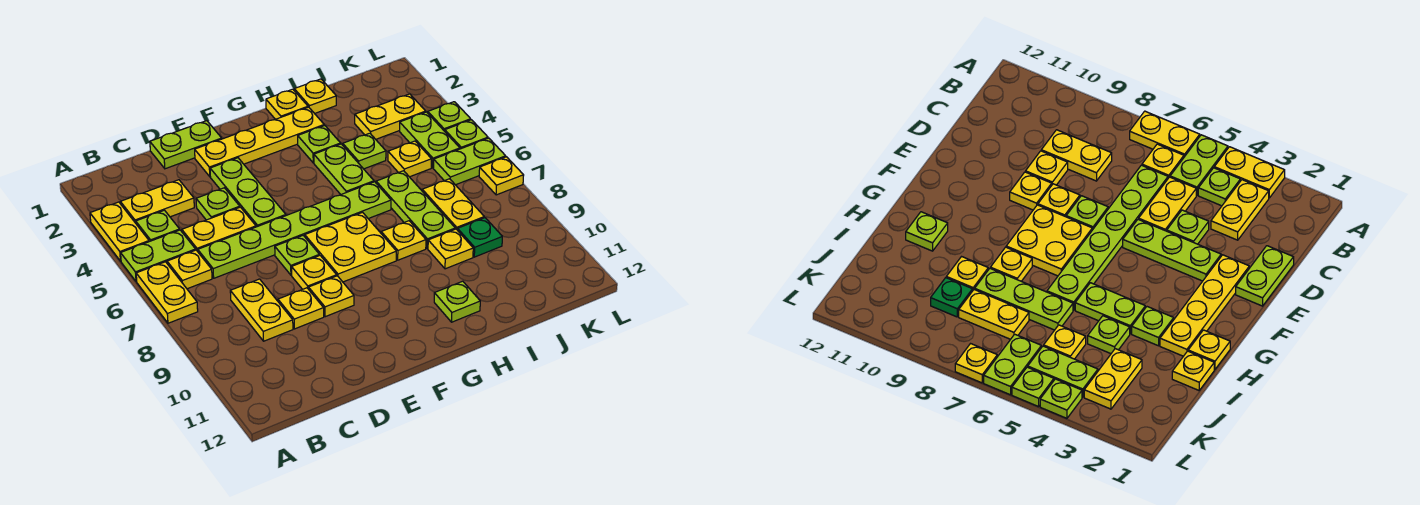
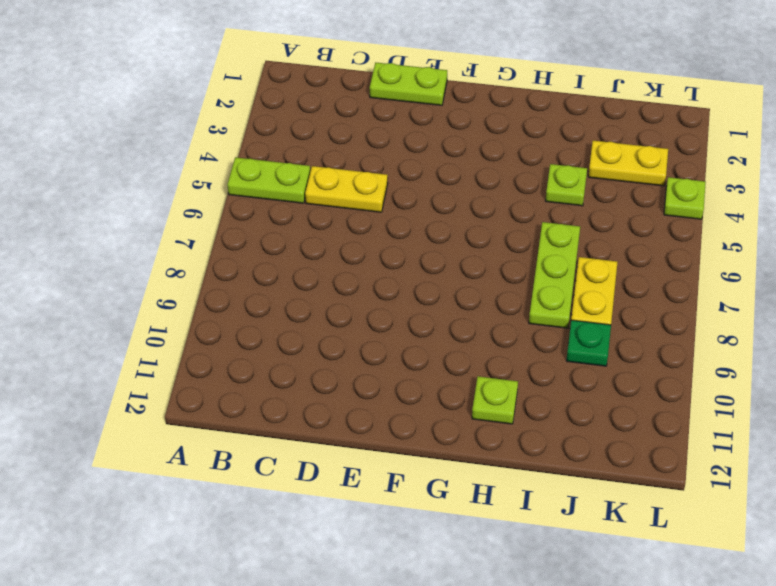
none -> yellow plate A3:A4 level 1
none -> yellow plate A6:A7 level 1
none -> yellow plate B3:C3 level 1
none -> lime plate B4 level 1

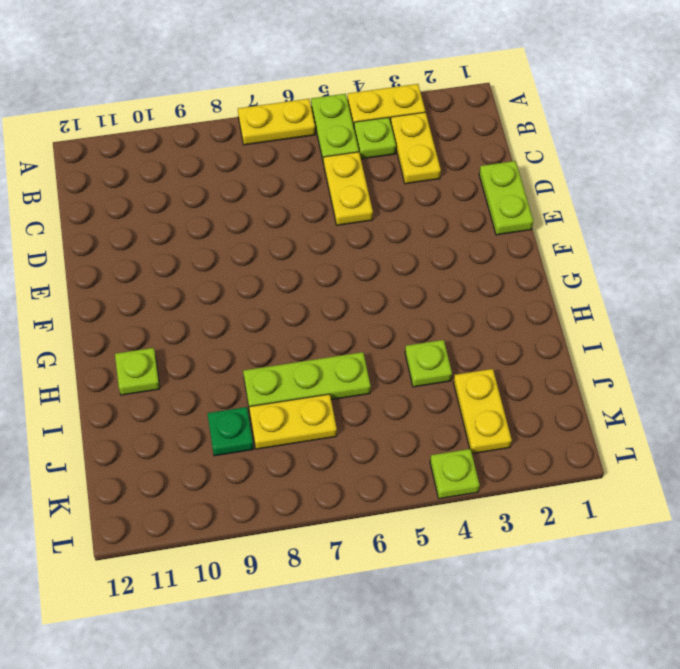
none -> yellow plate B6 level 1
none -> lime plate C6:H6 level 1
none -> yellow plate C8:C9 level 1
none -> lime plate D4 level 1

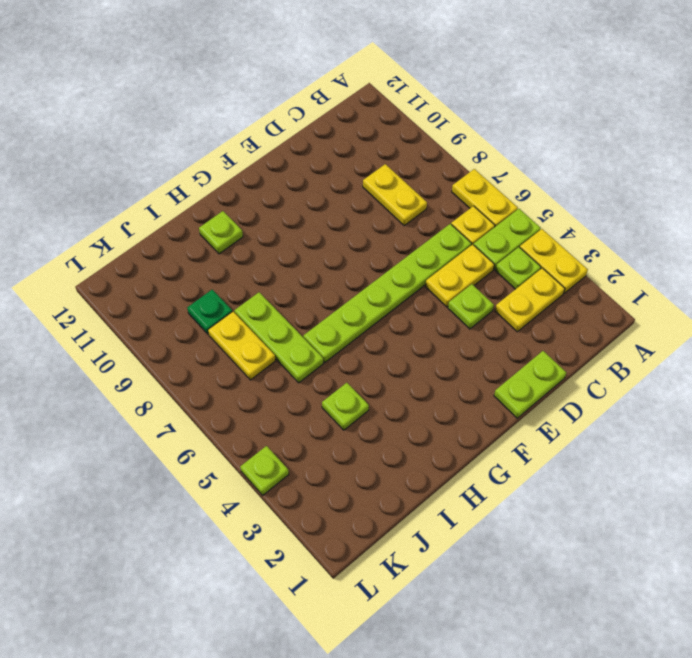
none -> yellow plate D9 level 1
none -> yellow plate E2:H2 level 1
none -> lime plate E3:E5 level 1
none -> lime plate E7 level 1

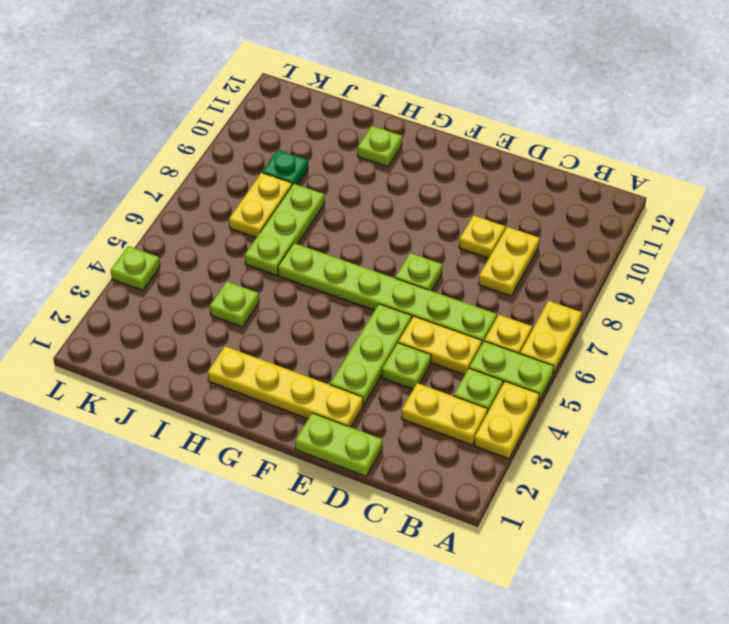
none -> yellow plate E8 level 1
none -> yellow plate E9 level 1
none -> yellow plate F7:G8 level 1
none -> yellow plate H1 level 1

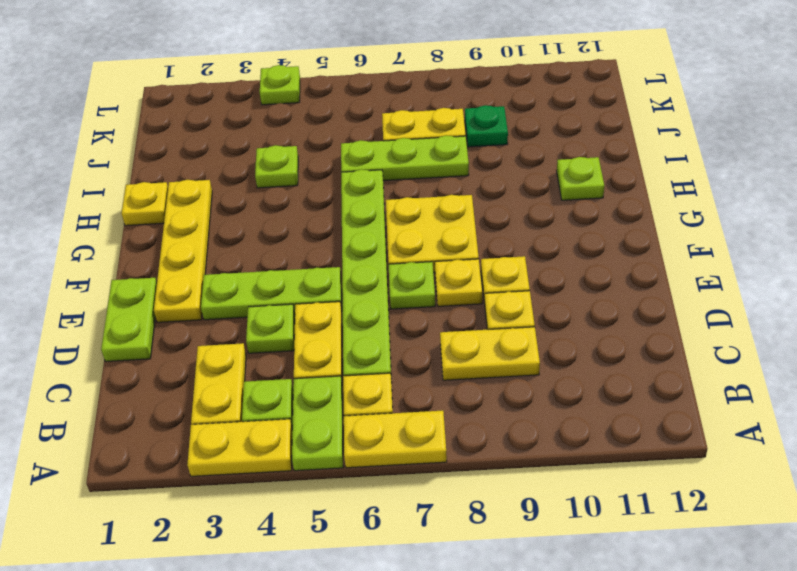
none -> lime plate H3 level 1
none -> lime plate H4:H5 level 1
none -> yellow plate H8 level 1
none -> yellow plate I1 level 1

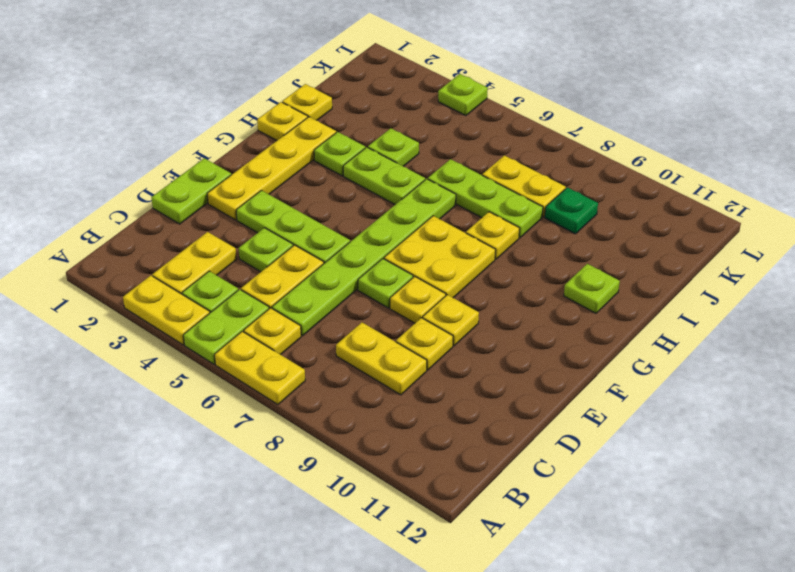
none -> yellow plate I9 level 1
none -> yellow plate J3:K3 level 1
none -> yellow plate J5 level 1
none -> lime plate K4:K5 level 1

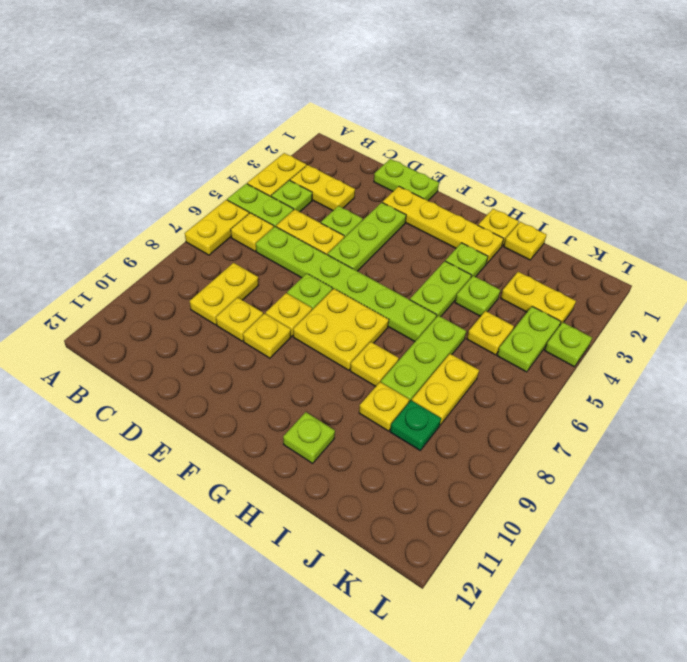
none -> lime plate K6:L6 level 1
none -> lime plate L5 level 1
none -> yellow plate L7 level 1

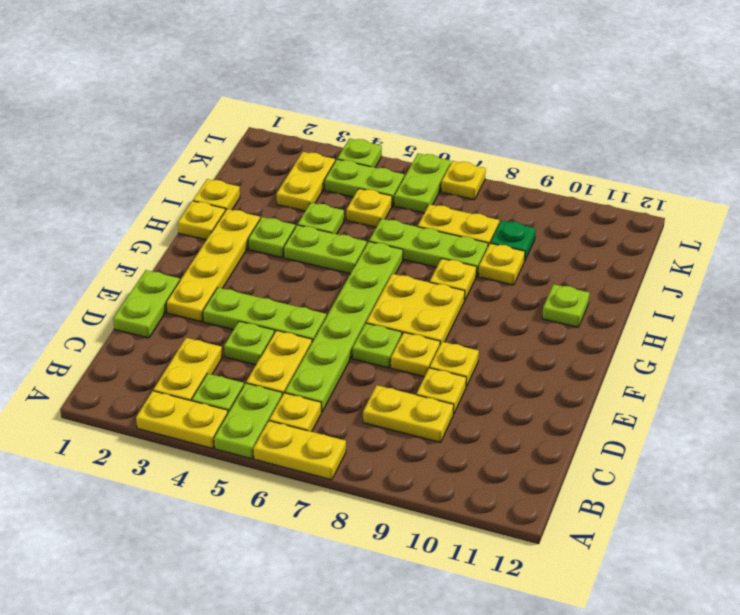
none -> lime plate L5 level 1

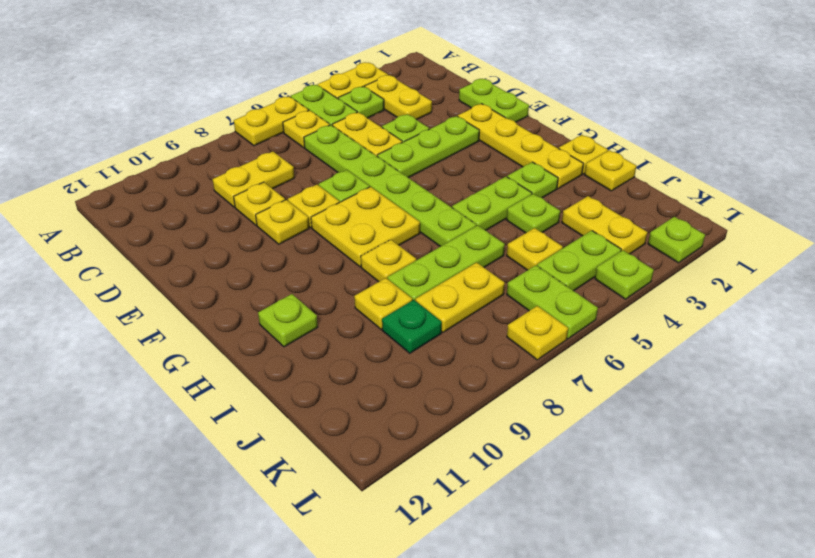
lime plate L2 level 1 -> lime plate L5 level 1

